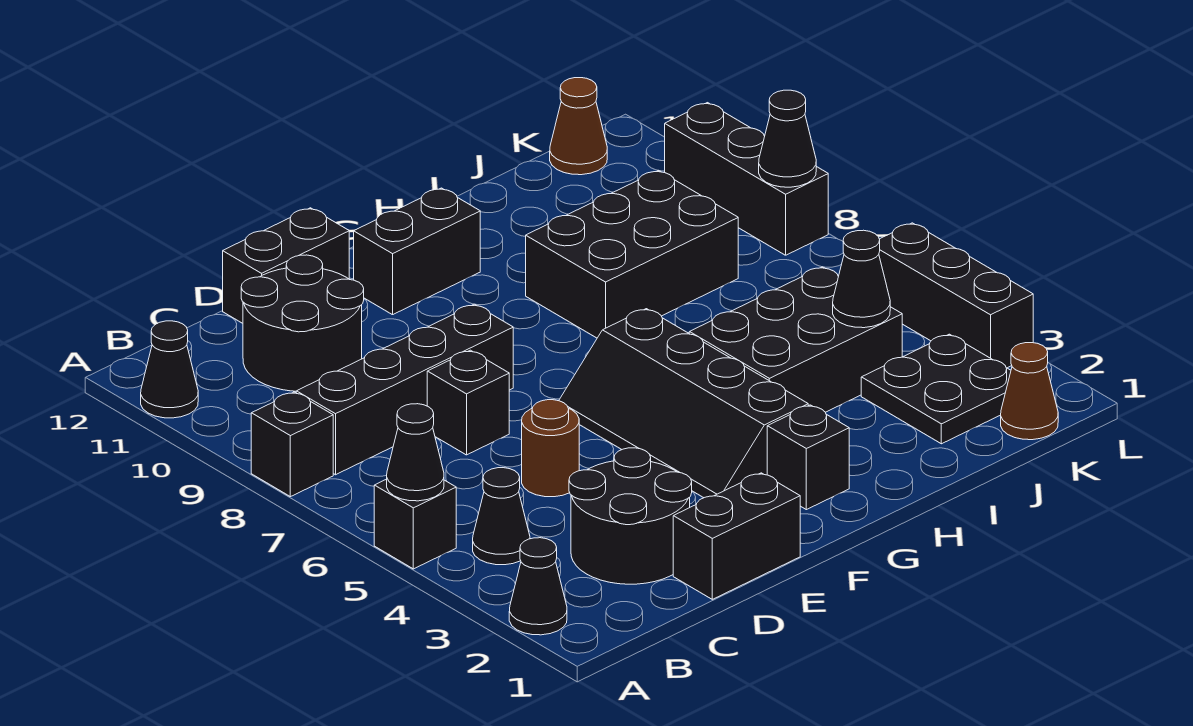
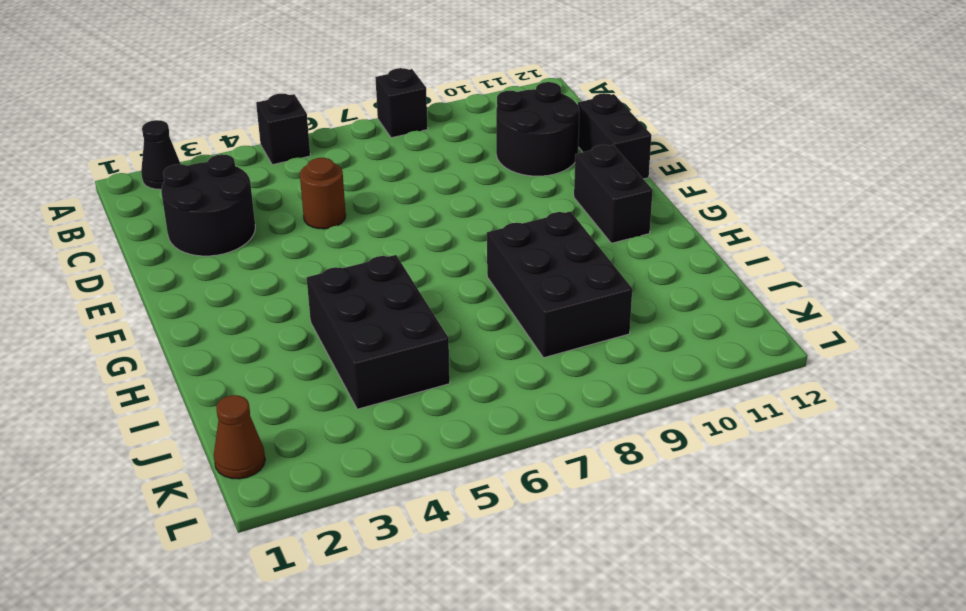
none -> black cone A11 level 1
none -> black cone B4 level 1
none -> black brick B8:E8 level 1

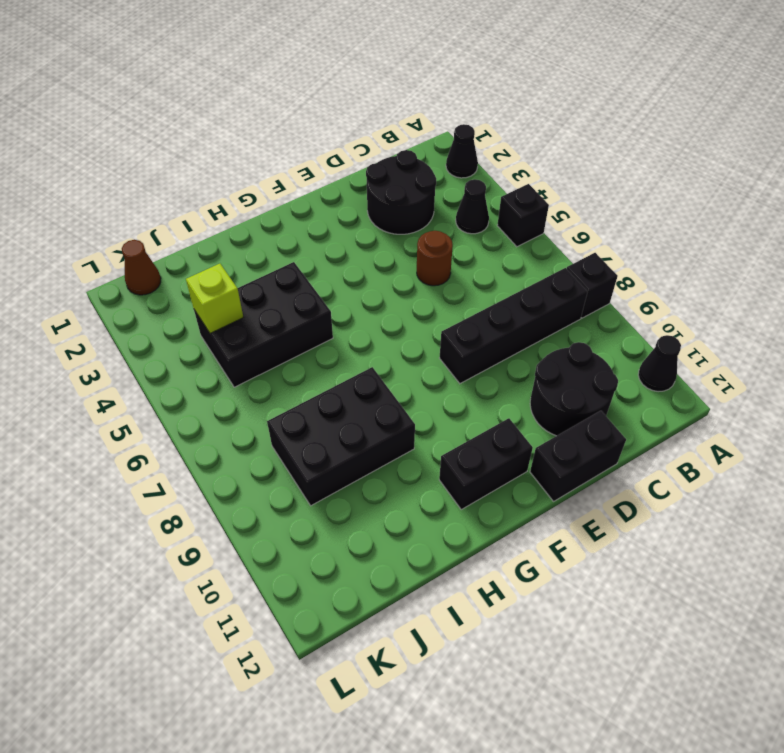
lime brick J4 level 2 -> black cone J4 level 2
none -> black brick D1:E1 level 1
none -> black brick D7 level 1
none -> black slope F3:G6 level 1 top G

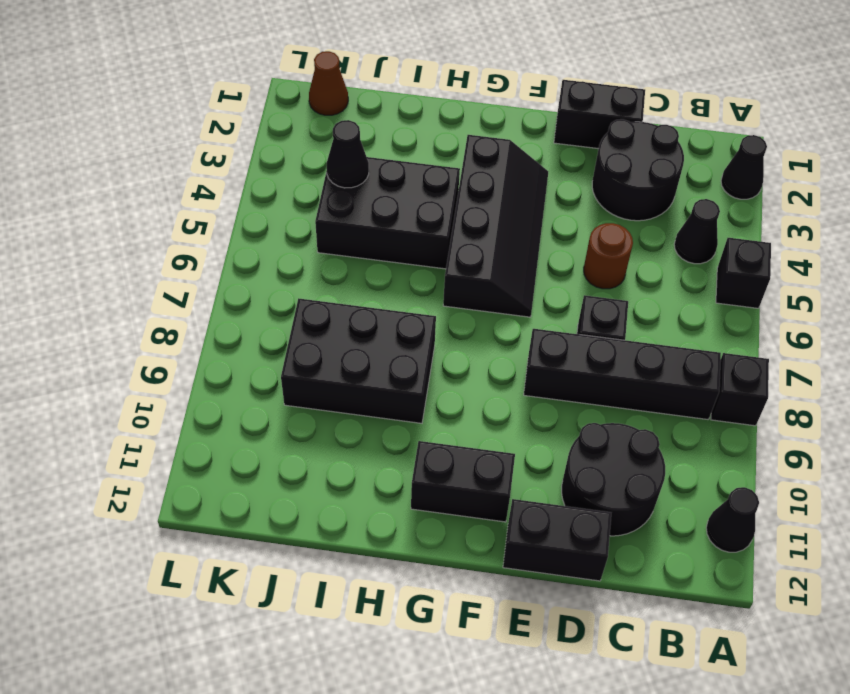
none -> black brick G2 level 1
none -> black plate J2:K3 level 1
none -> brown cone K12 level 1

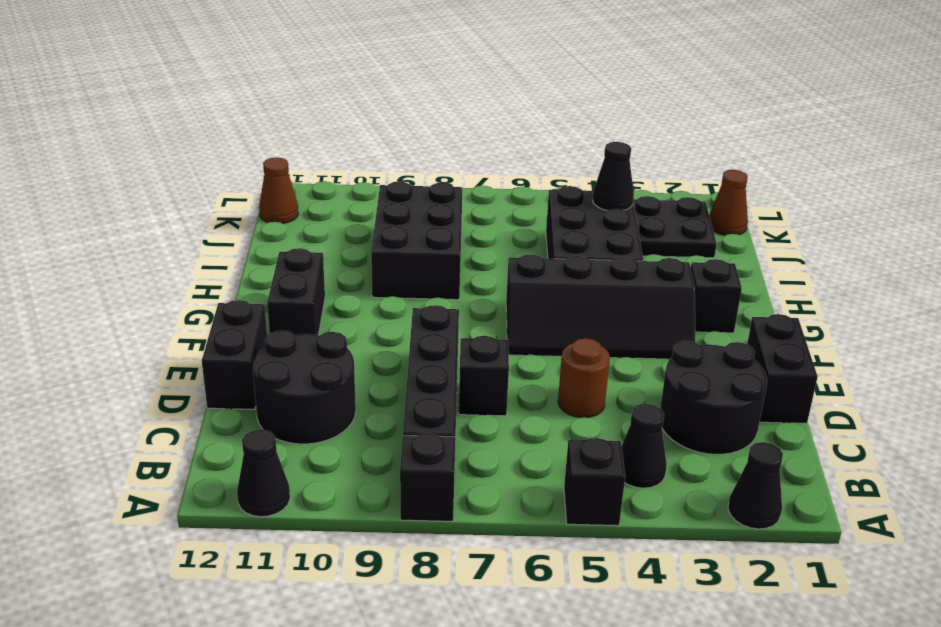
none -> black brick L3:L5 level 1
none -> black brick L8:L10 level 1
none -> black cone A5 level 2

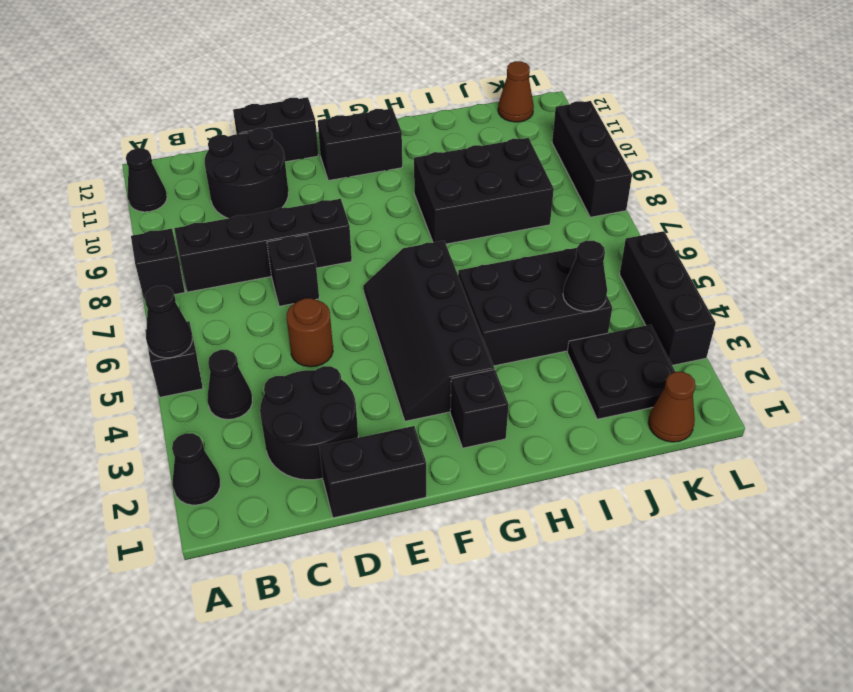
none -> black cone L8 level 2

